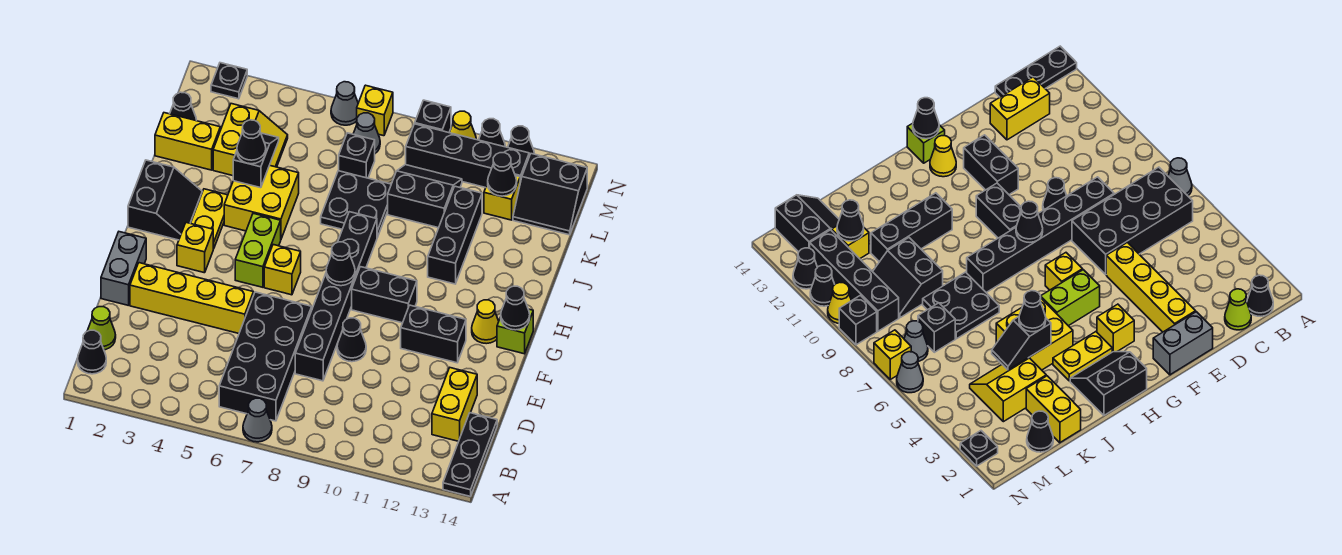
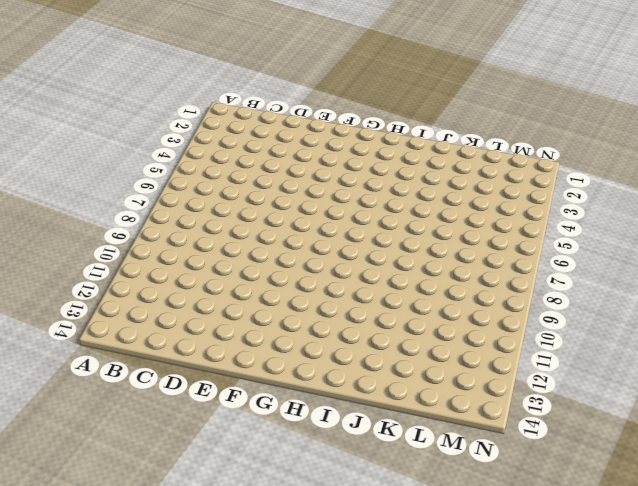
none -> grey cone A7 level 1
none -> black plate A14:C14 level 1
none -> black cone B1 level 1
none -> black brick B6:E7 level 1

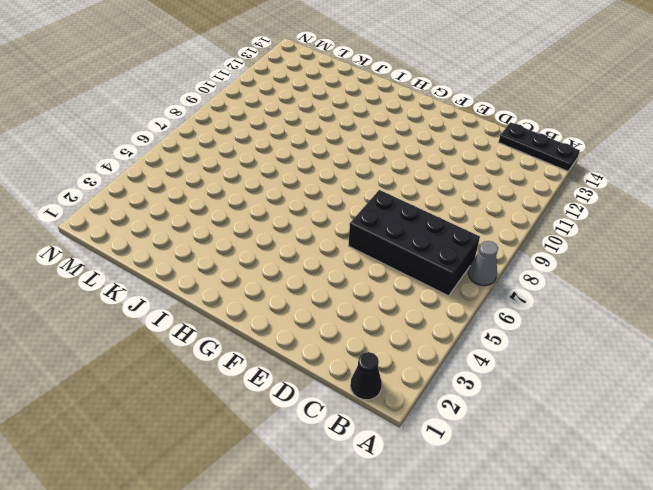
none -> lime cone C1 level 1
none -> yellow brick C13:D13 level 1
none -> black brick D8:I8 level 1
none -> grey brick E1:F1 level 1

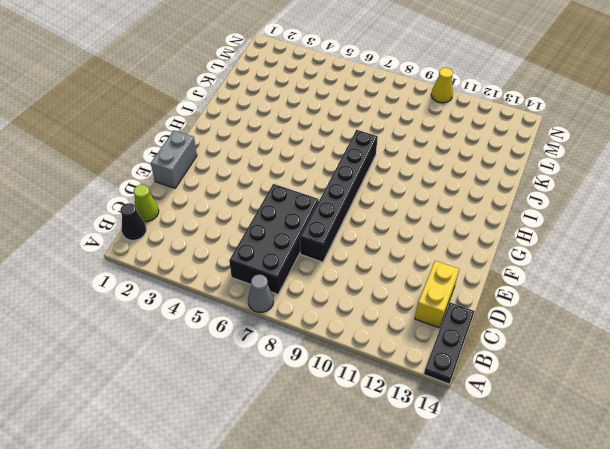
none -> yellow brick E2:E5 level 1
none -> black cone E9 level 1
none -> black brick F11:F12 level 1
none -> yellow brick G3 level 1

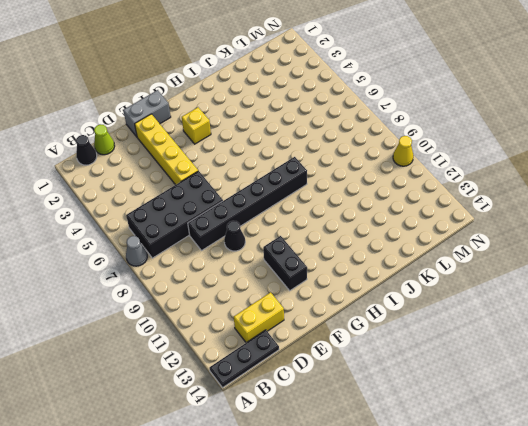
none -> lime brick G5:H5 level 1
none -> yellow brick G6 level 1
none -> black brick G9:G10 level 1
none -> yellow cone G13 level 1

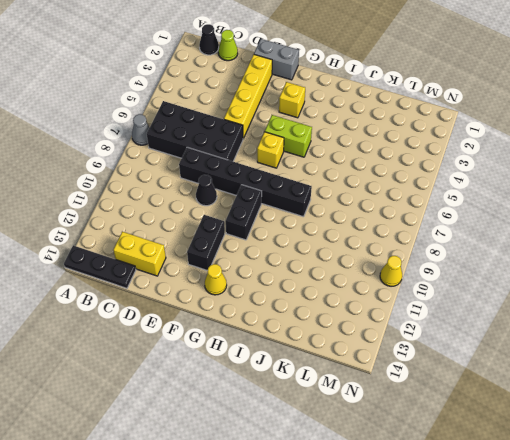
none -> lime brick G14 level 1
none -> black slope H1:I2 level 1 top 1
none -> yellow plate H3:I3 level 1
none -> yellow brick I4:J5 level 1

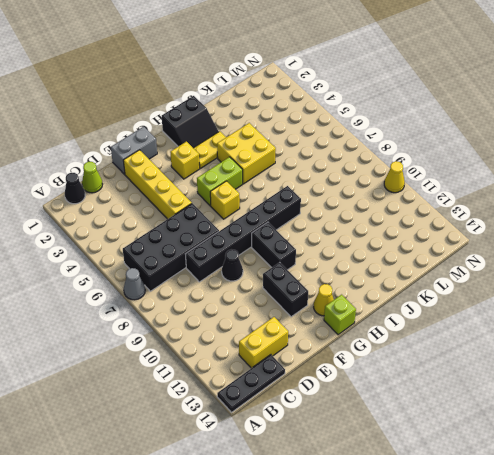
none -> black brick I11:K11 level 1
none -> black plate J7:K8 level 1
none -> yellow brick K1:K2 level 1
none -> yellow slope K3:L4 level 1 top 3

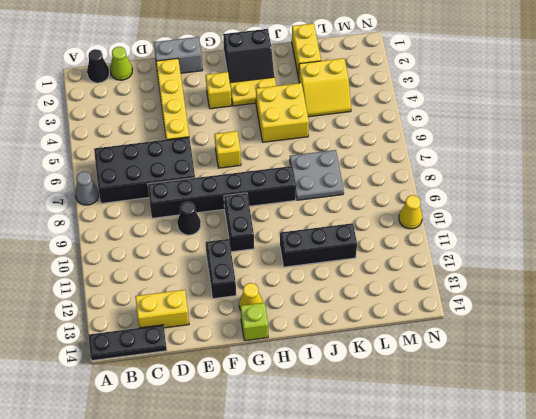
grey plate J7:K8 level 1 -> black plate J7:K8 level 1
none -> lime brick G5:H5 level 1
none -> black slope K9:L10 level 1 top K
none -> black cone L1 level 1
none -> black brick L7 level 1

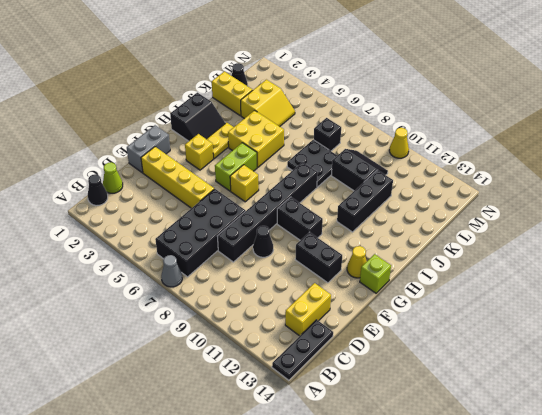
none -> yellow brick L12 level 1
none -> black slope L13:M14 level 1 top M
none -> grey cone M7 level 1
none -> black brick M9:M12 level 1

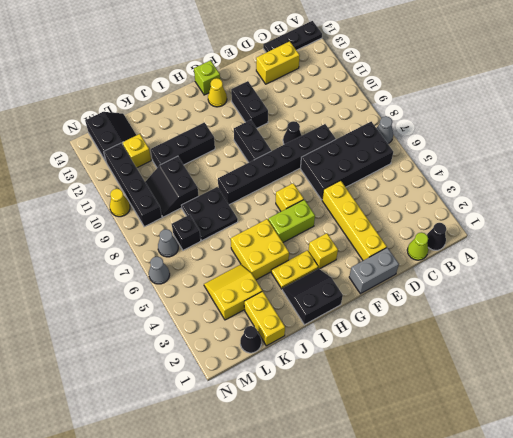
none -> black plate N2 level 1
none -> yellow brick N7 level 1
none -> black brick N9 level 1
none -> black cone N11 level 1

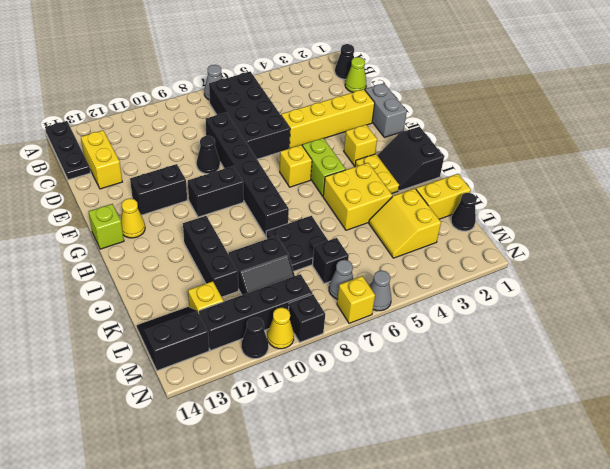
none -> black plate N2 level 1
none -> black cone N12 level 1
none -> black cone G8 level 2
none -> black cone G14 level 2

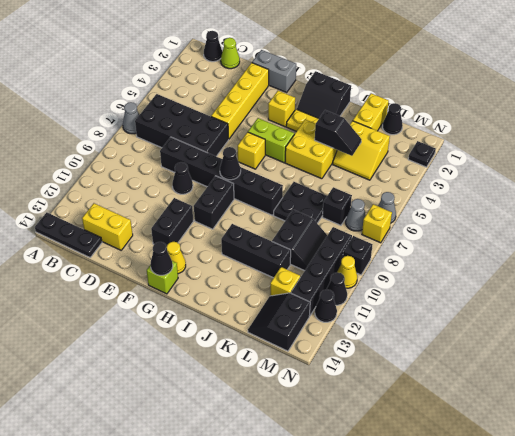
none -> black cone L12 level 2
none -> black cone J4 level 3

